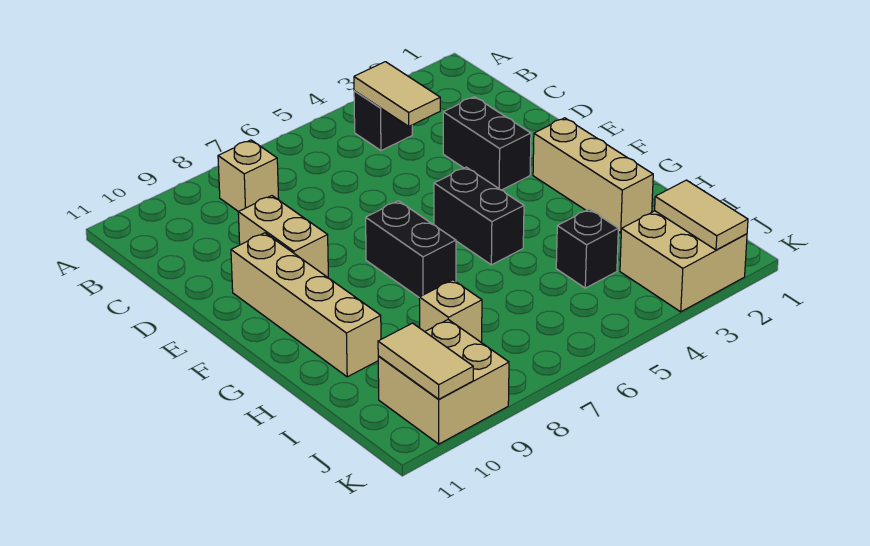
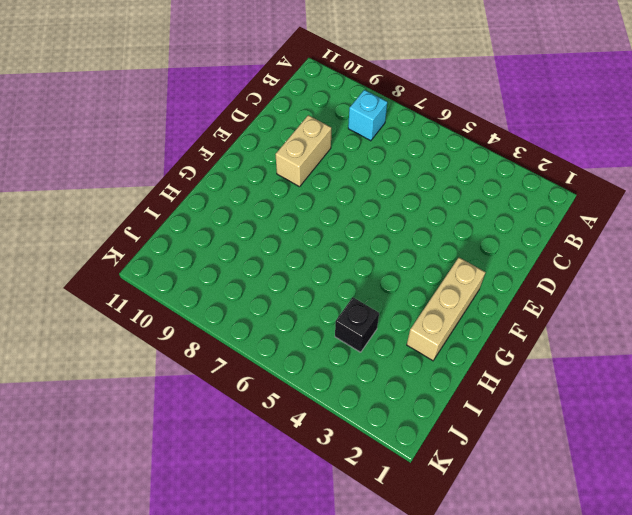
cyan brick B8 level 1 -> tan brick B8 level 1
none -> black brick B4 level 1
none -> black brick D3:E3 level 1
none -> tan brick E10:H10 level 1

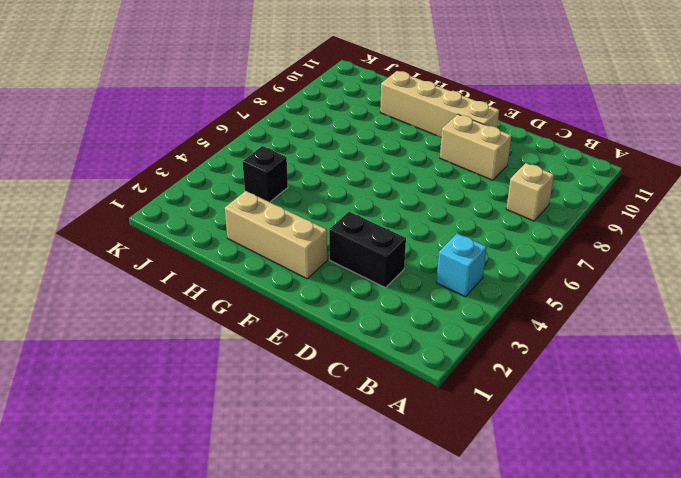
cyan brick B4 level 1 -> black brick B4 level 1
none -> black brick F5:G5 level 1
none -> black brick F7:G7 level 1
none -> tan brick I8 level 1

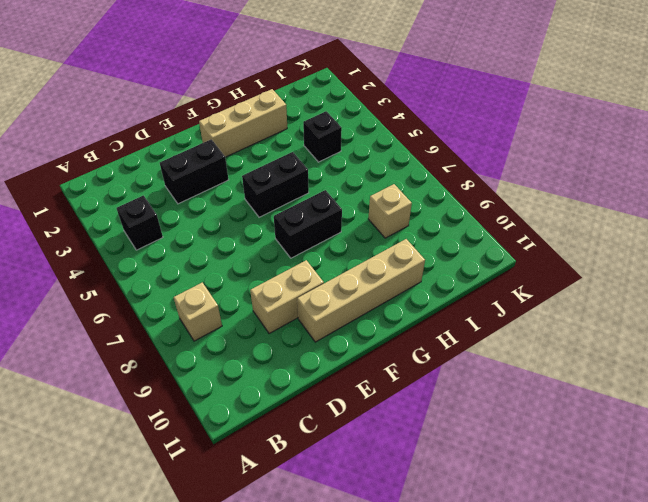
none -> tan brick J2:K3 level 1
none -> tan brick J9:K10 level 1
none -> tan tile B4:C4 level 2

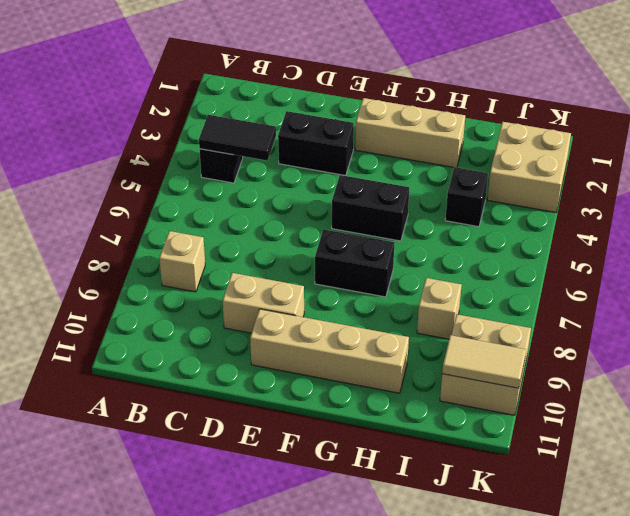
black tile B4:C4 level 2 -> tan tile B4:C4 level 2
none -> tan tile J2:K2 level 2

